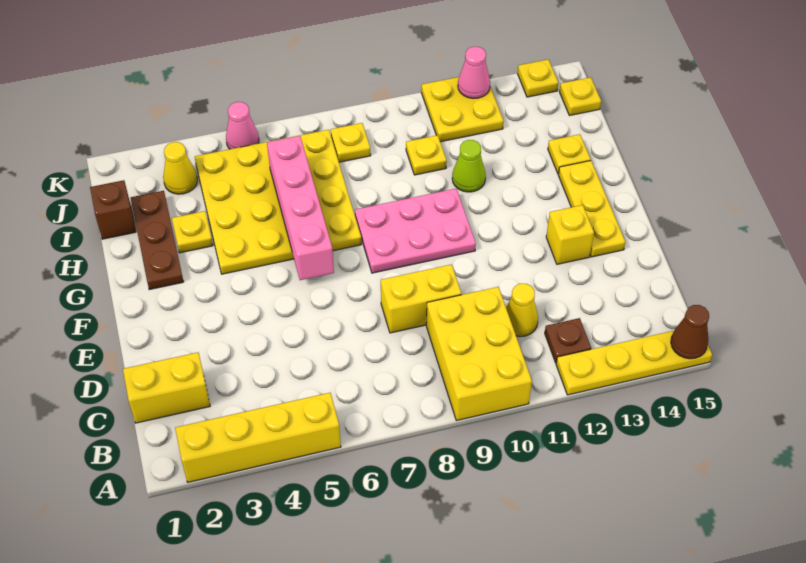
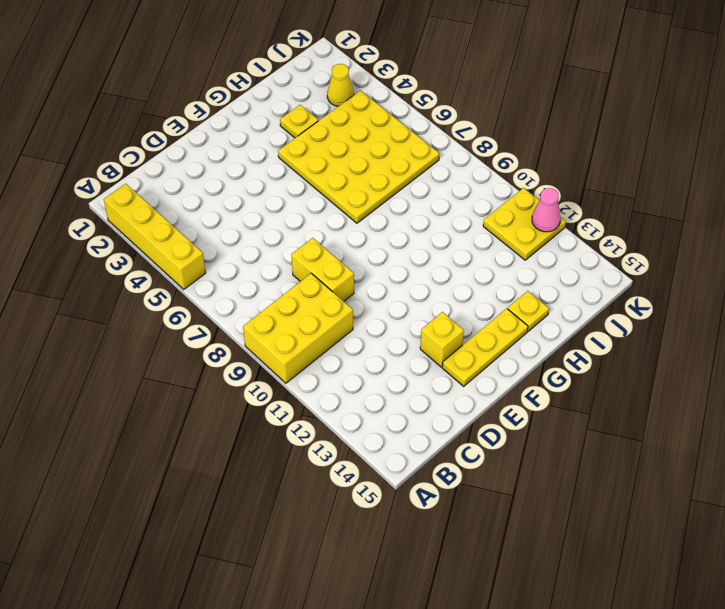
none -> yellow plate A12:A15 level 1
none -> brown plate B12 level 1
none -> yellow brick C1:C2 level 1

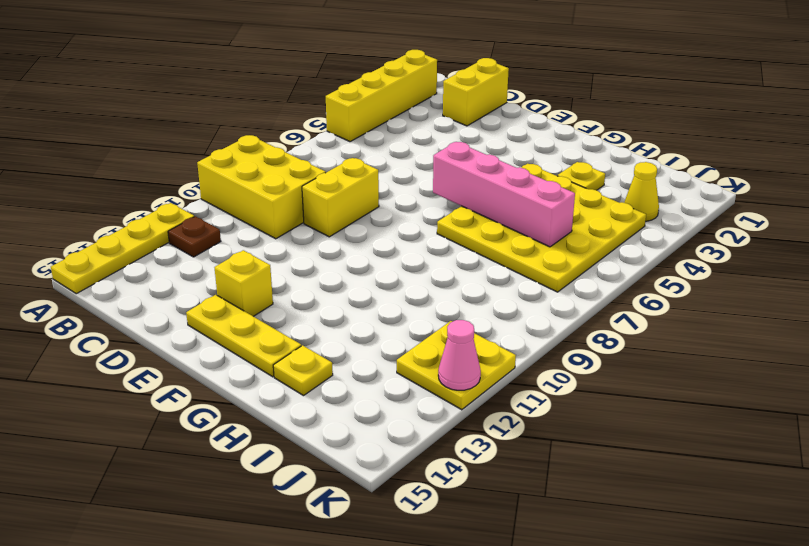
none -> yellow cone C11 level 1
none -> pink plate F8:G10 level 1
none -> brown plate G2:I2 level 1

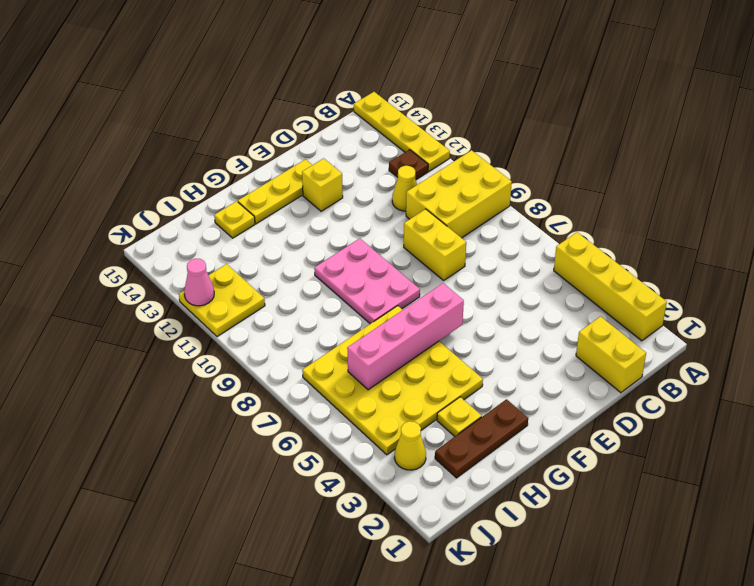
none -> lime cone H11 level 1
none -> brown brick I1 level 1
none -> yellow plate I10 level 1

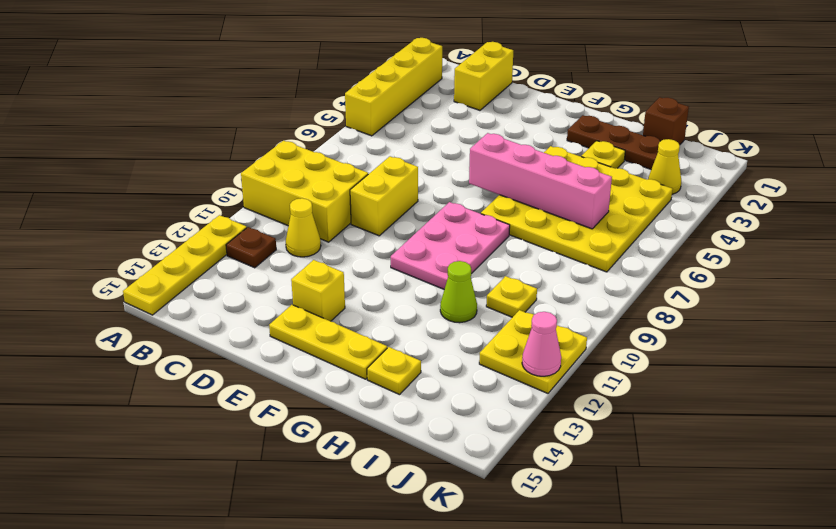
none -> yellow plate J8 level 1
none -> yellow plate J15 level 1
none -> pink cone K5 level 1

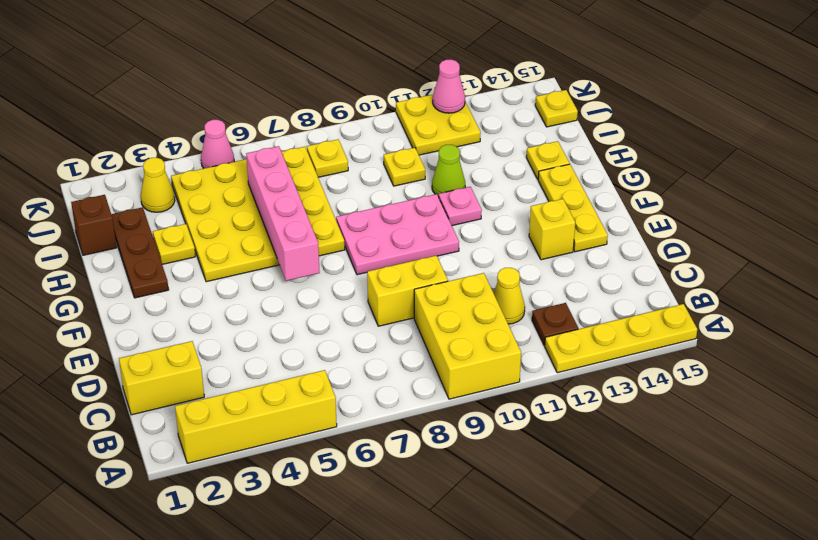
pink plate G11 level 1 -> none
none -> yellow plate K14 level 1
none -> brown cone A15 level 2

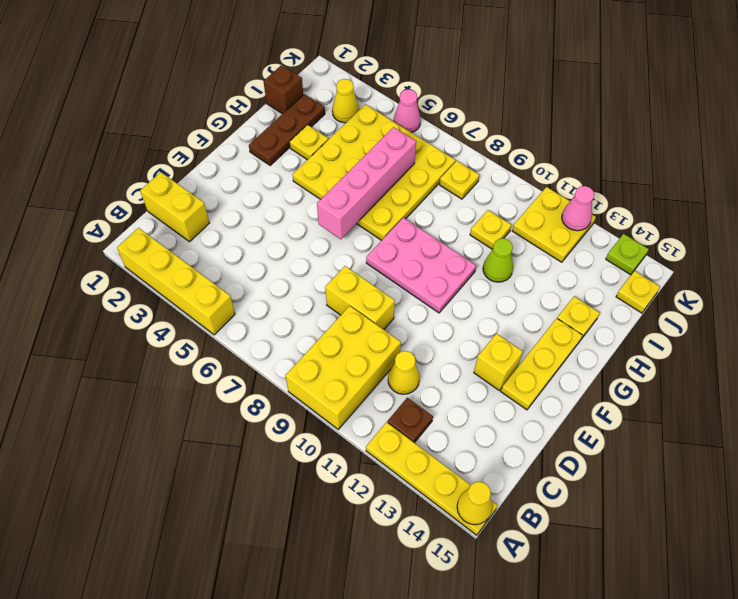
yellow cone A15 level 2 -> brown cone A15 level 2
lime plate K14 level 1 -> yellow plate K14 level 1

